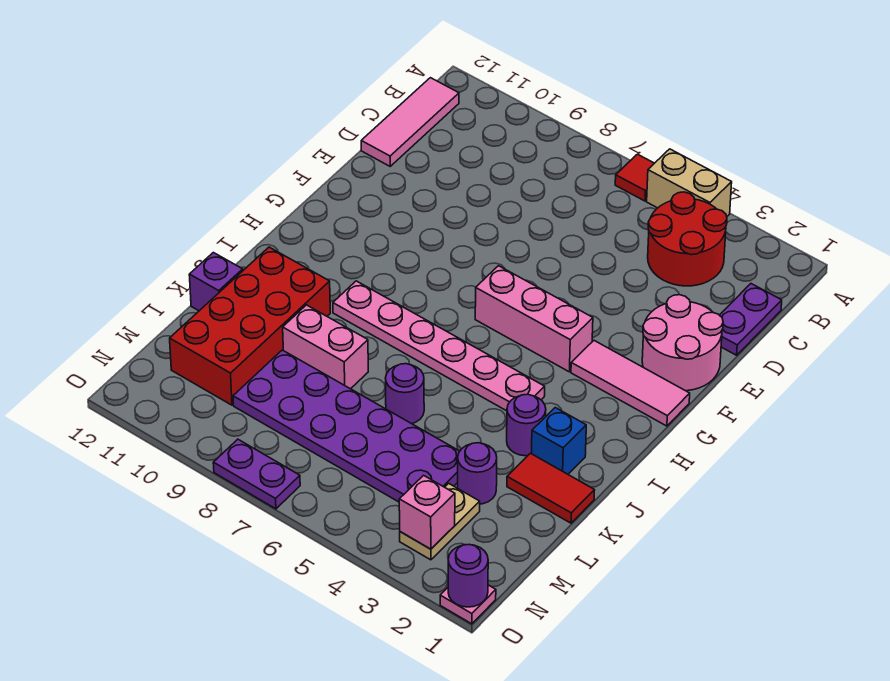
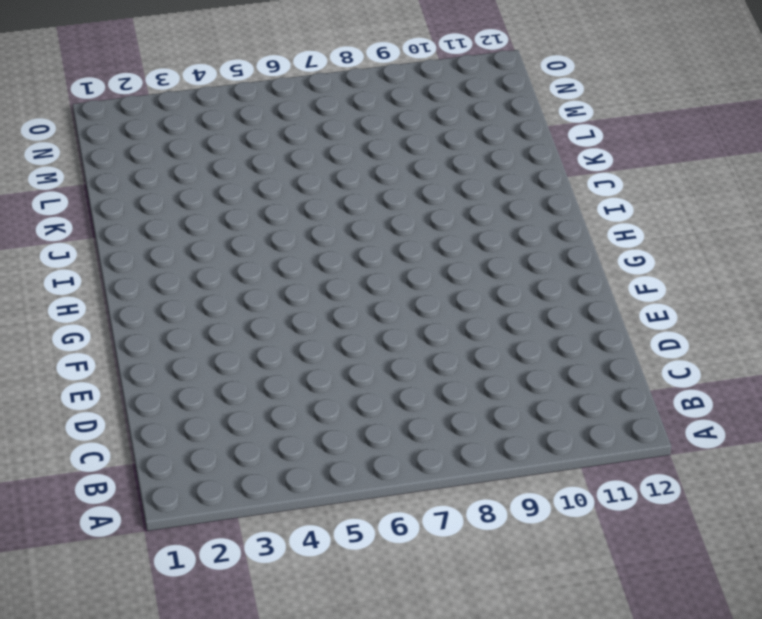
none -> tan brick A4:A5 level 1
none -> red tile A6 level 1
none -> red round brick B3:C4 level 1

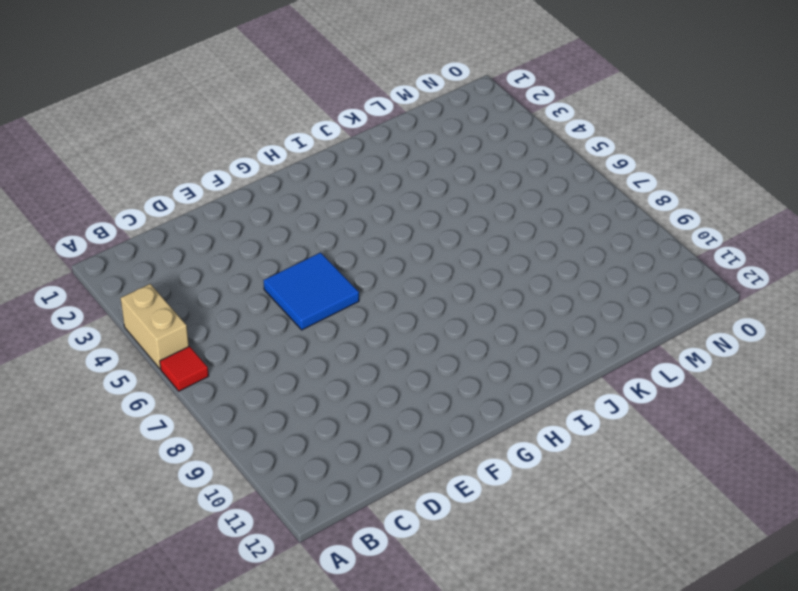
blue tile E5:F6 level 1 -> none
none -> red round brick B3:C4 level 1
none -> pink tile B12:D12 level 1
none -> purple plate C1:D1 level 1

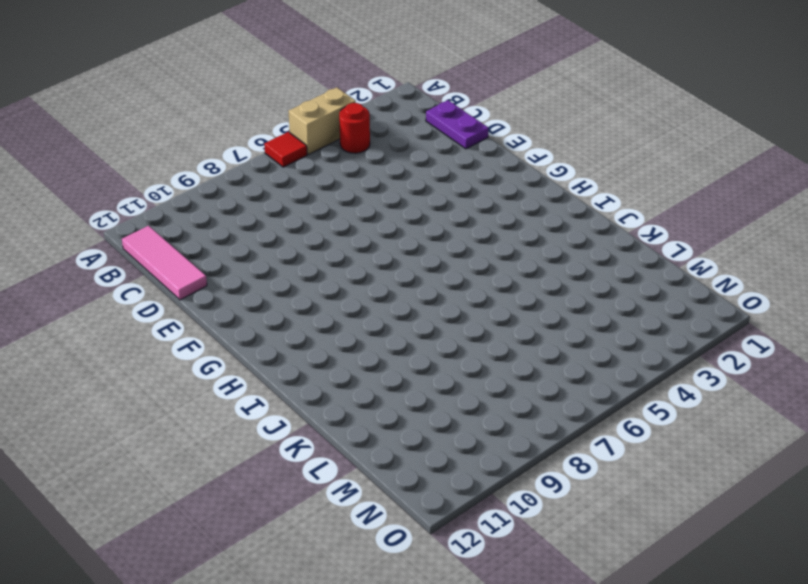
red round brick B4 level 1 -> red round brick B3:C4 level 1
none -> pink round brick E1:F2 level 1
none -> pink tile G1:G3 level 1
none -> pink brick G4:G6 level 1

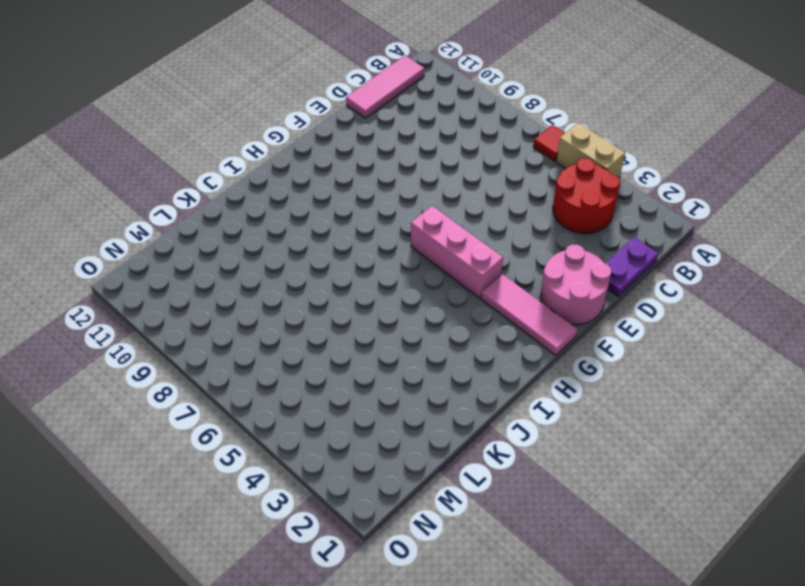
none -> pink plate I4:I9 level 1
none -> blue brick J2 level 1
none -> purple round brick J3 level 1

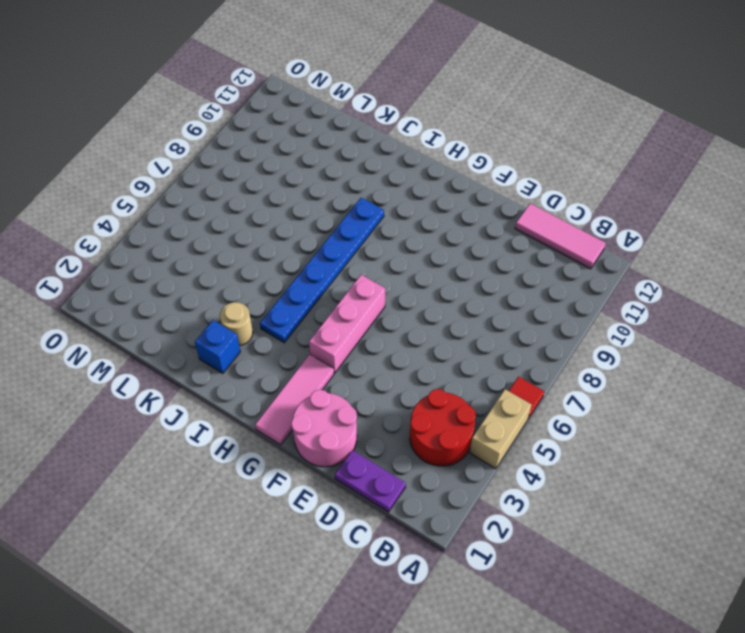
blue plate I4:I9 level 1 -> pink plate I4:I9 level 1
tan round brick J3 level 1 -> purple round brick J3 level 1
none -> red brick J10:M11 level 1
none -> red tile K1:K2 level 1
none -> purple round brick K6 level 1

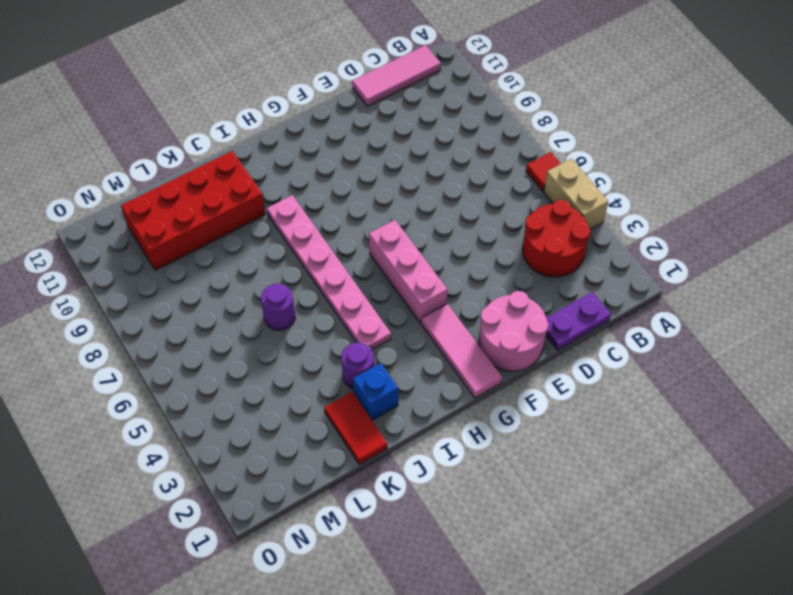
none -> pink brick K8:K9 level 1
none -> purple brick K12 level 1
none -> purple round brick L3 level 1

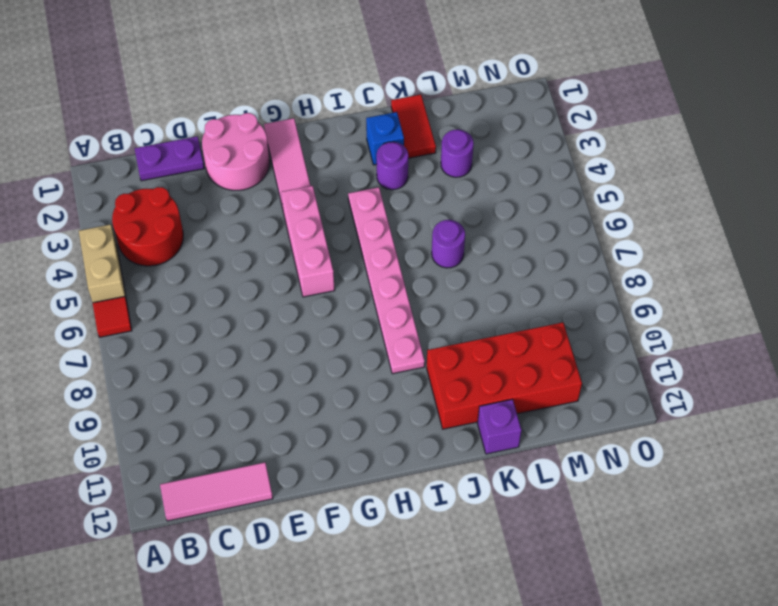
none -> pink brick K8:K9 level 1
none -> purple plate L4:M9 level 1
none -> tan plate M3:N3 level 1

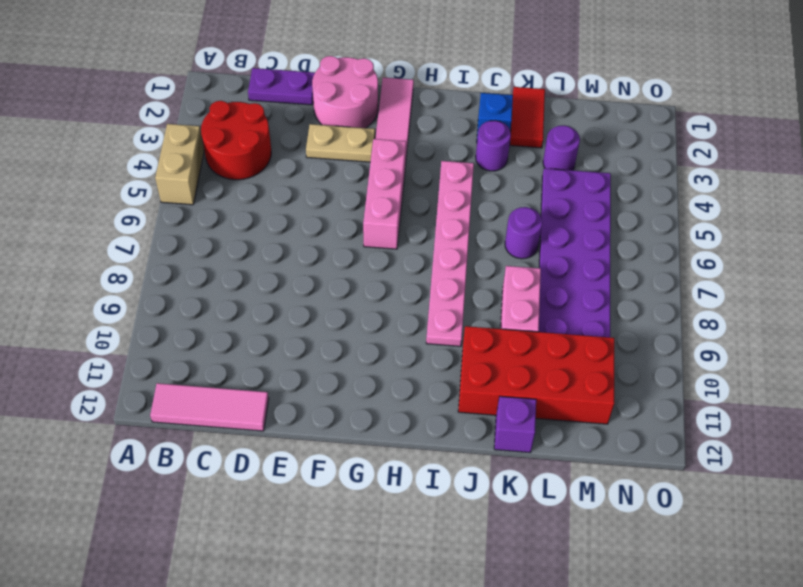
tan plate E3:F3 level 1 -> tan plate M3:N3 level 1
none -> red tile A6 level 1
none -> pink plate O1 level 1
none -> purple plate O7:O8 level 1

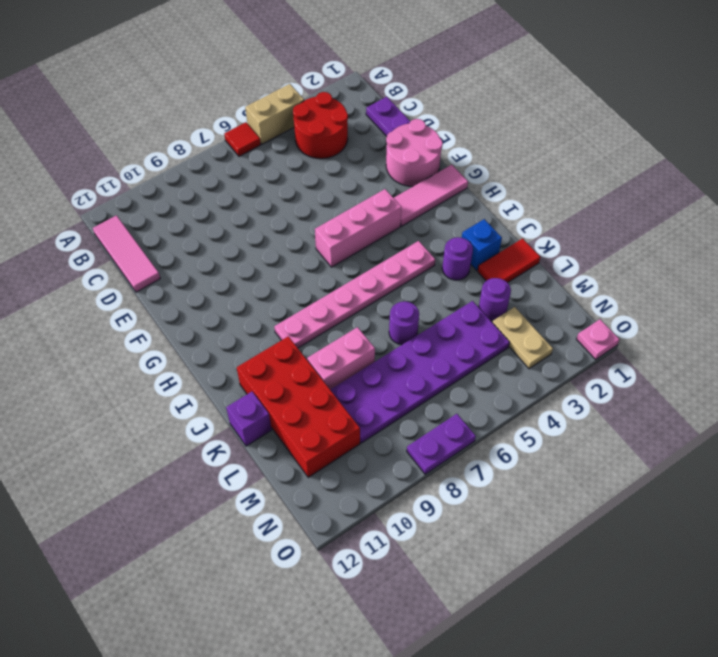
none -> pink brick N3 level 2
none -> purple round brick O1 level 2

